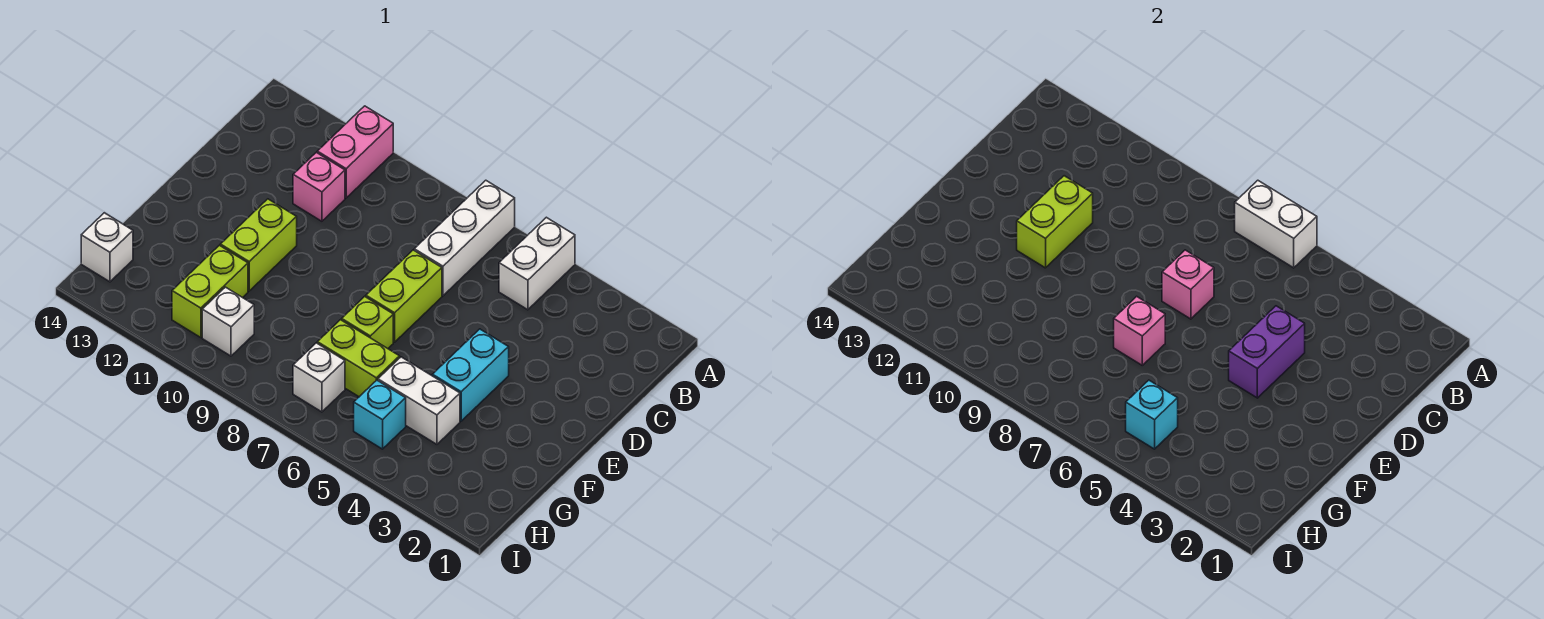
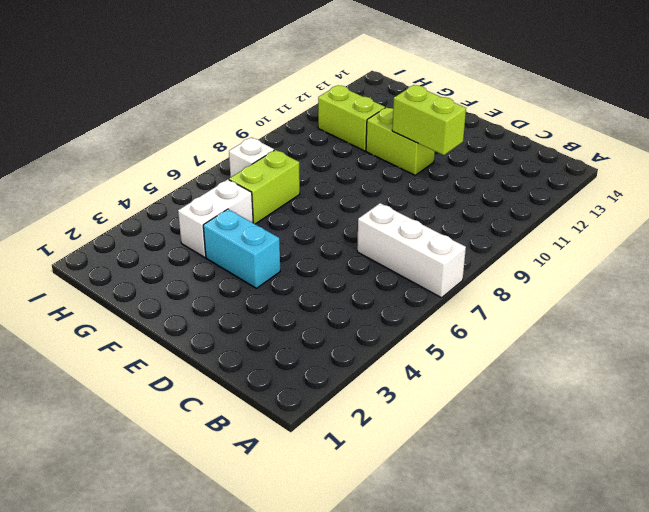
none -> white brick A5:B5 level 1
none -> pink brick A11:B11 level 1
none -> pink brick C11 level 1

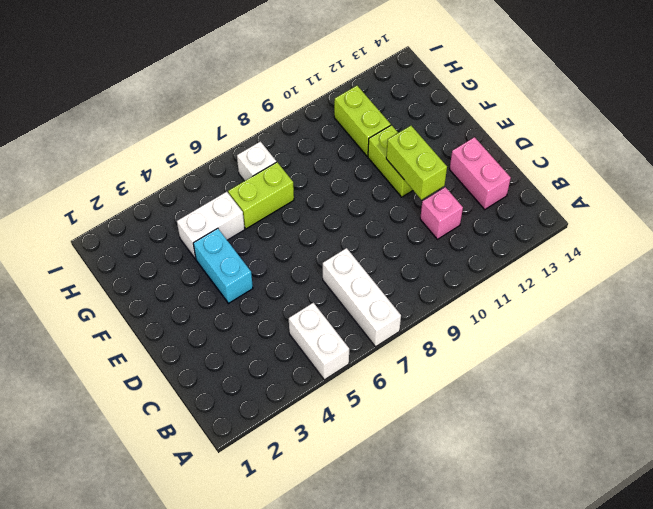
pink brick C13:D13 level 1 -> pink brick A11:B11 level 1
none -> lime brick D7:E7 level 1
none -> lime brick F7 level 1
none -> cyan brick H5 level 1

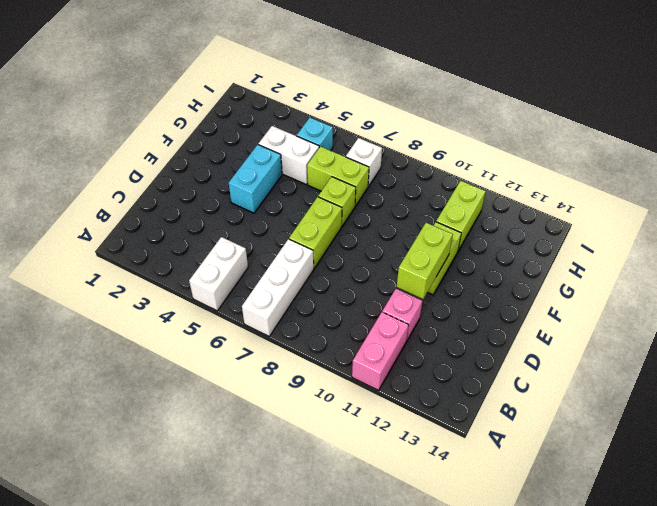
none -> white brick H10 level 1
none -> white brick H14 level 1
none -> white brick A6:A7 level 2

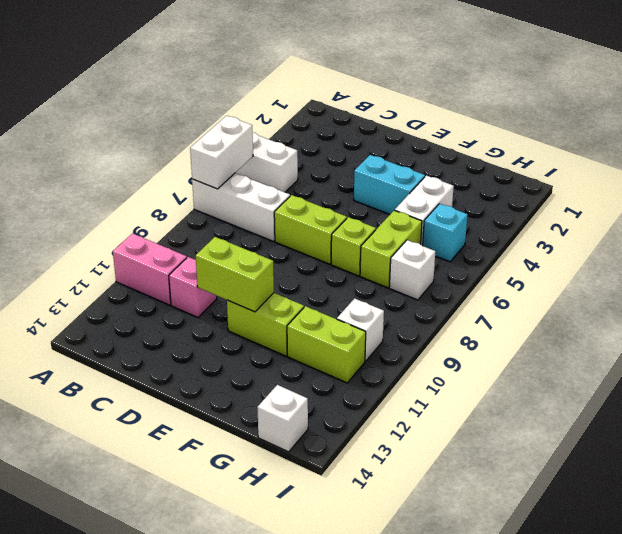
none -> purple brick D4:E4 level 2
none -> pink brick D7 level 2
none -> pink brick F7 level 2

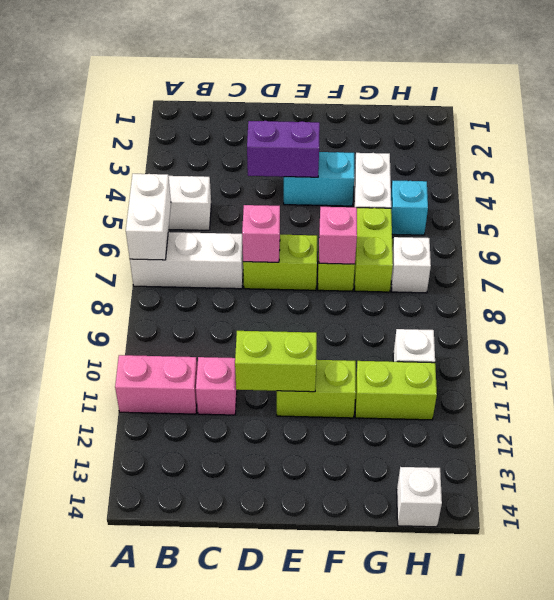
none -> cyan brick H5 level 2

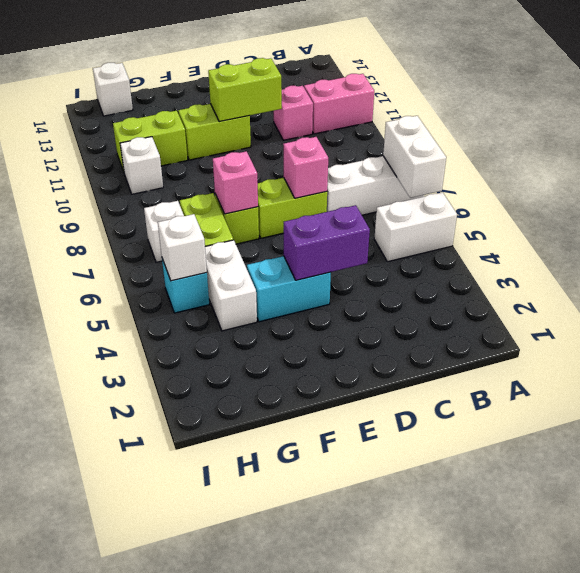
white brick H5 level 2 -> cyan brick H5 level 2

